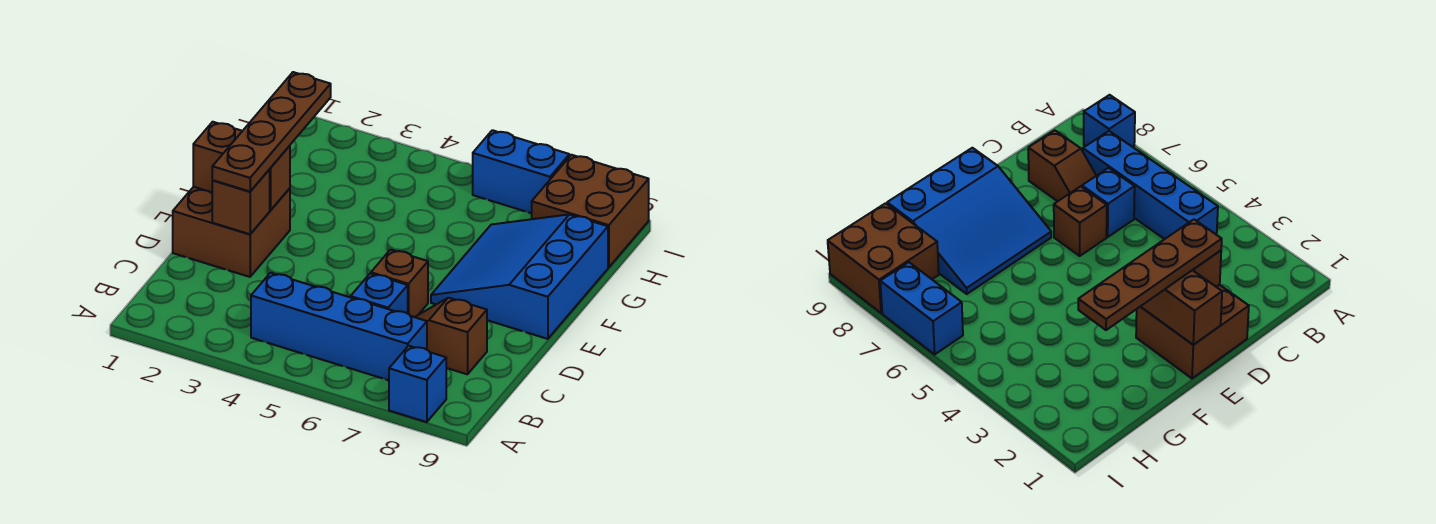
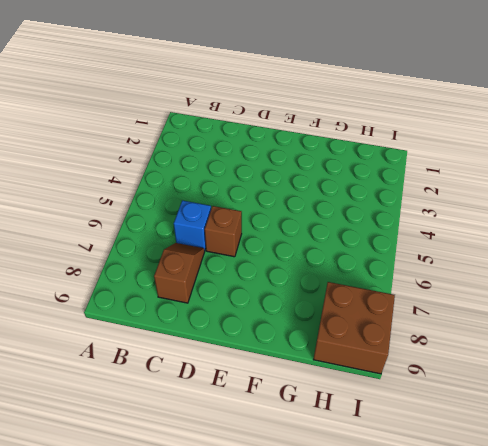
none -> blue brick A8 level 1
none -> blue brick B4:B7 level 1
none -> brown brick D1:E2 level 1

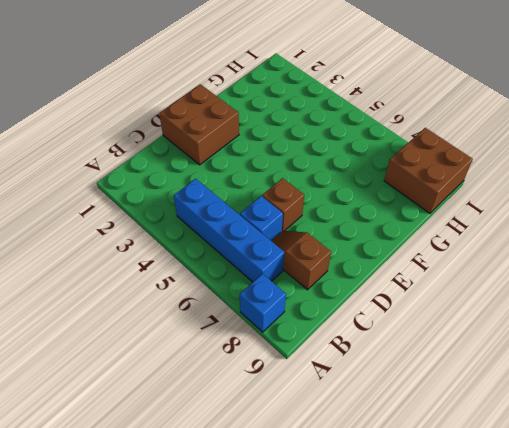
none -> blue slope E7:G9 level 1 top 9
none -> blue brick I6:I7 level 1
none -> brown brick D2 level 2

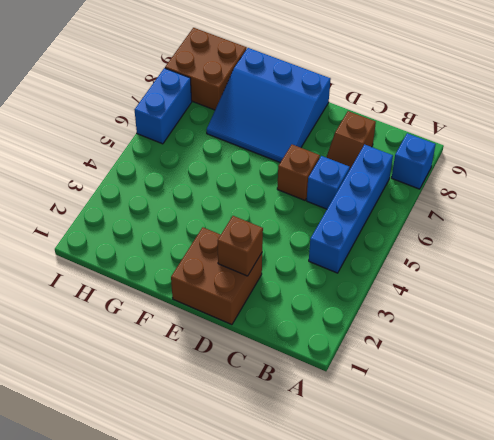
none -> brown brick E1:E2 level 2
none -> brown plate D2:G2 level 3

